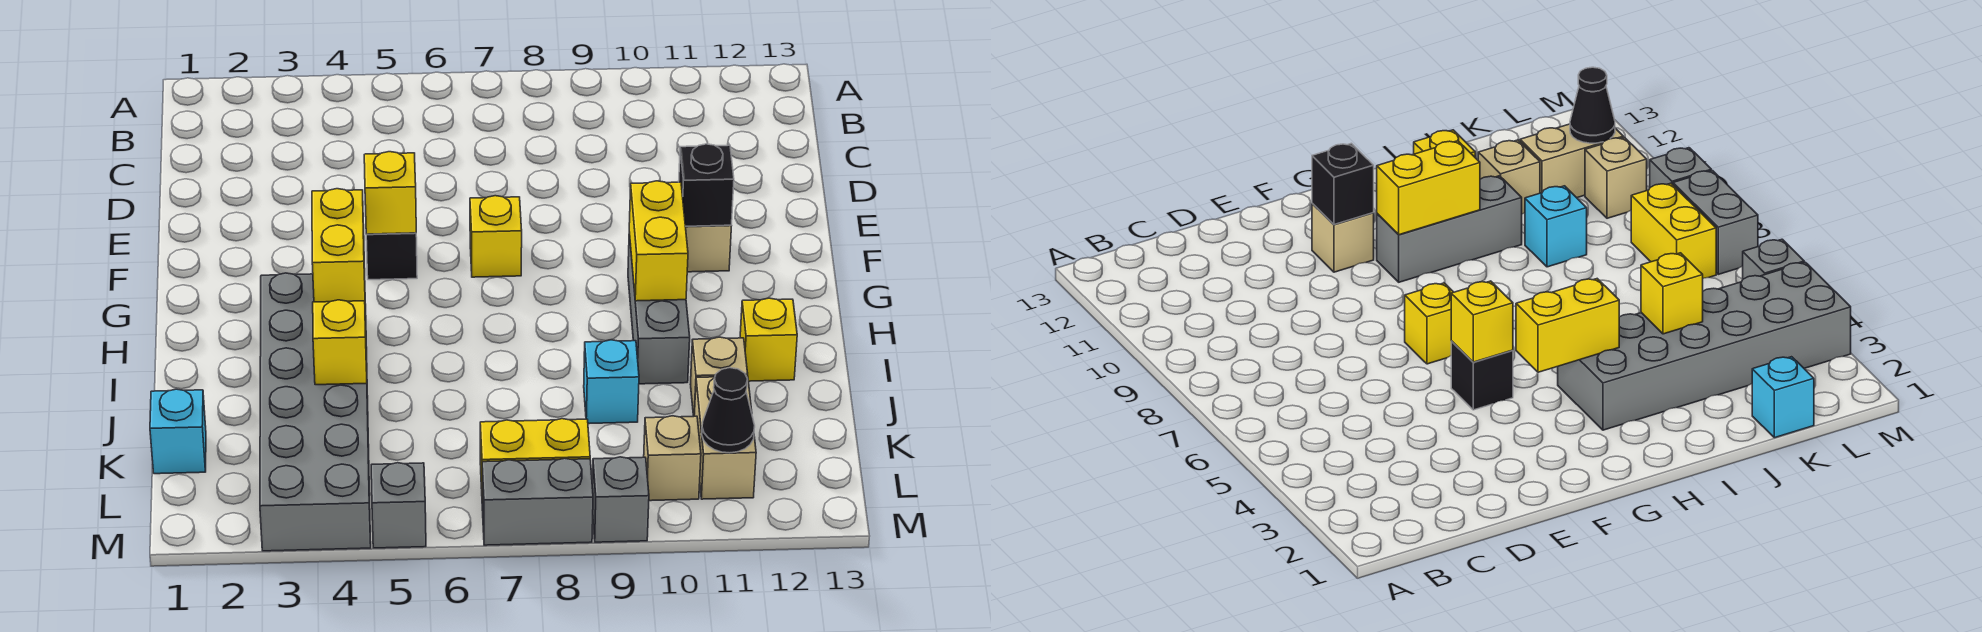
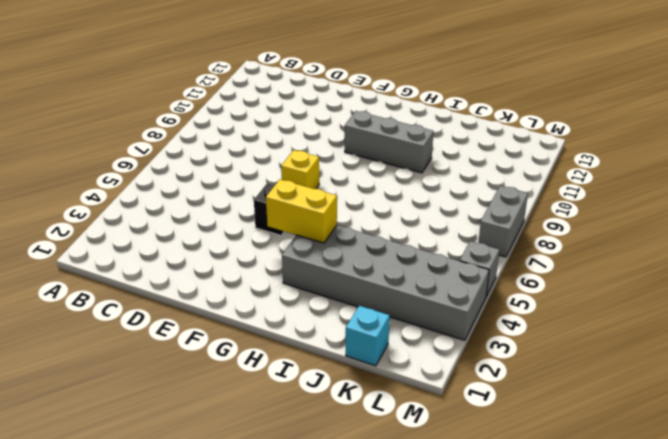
none -> tan brick F11 level 1
none -> yellow brick I12 level 1
none -> cyan brick J9 level 1

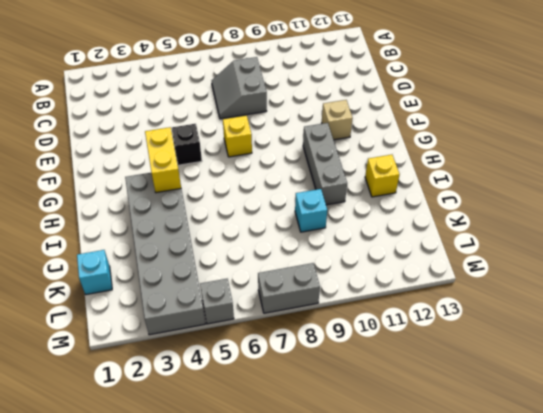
grey slope C7:D8 level 1 top 8 -> none
none -> tan brick J11 level 1
none -> tan brick K11:L11 level 1
none -> yellow brick L7:L8 level 1

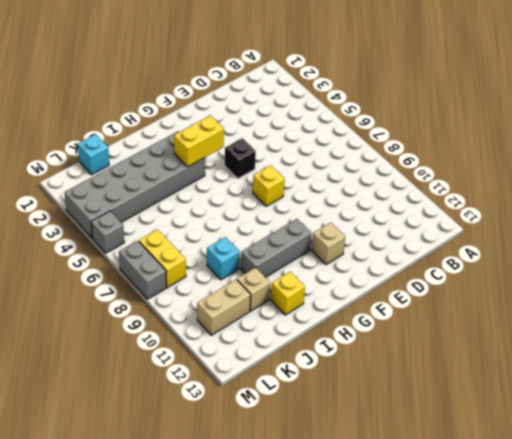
none -> tan brick L10 level 1
none -> grey brick M9 level 1
none -> yellow brick F5 level 2

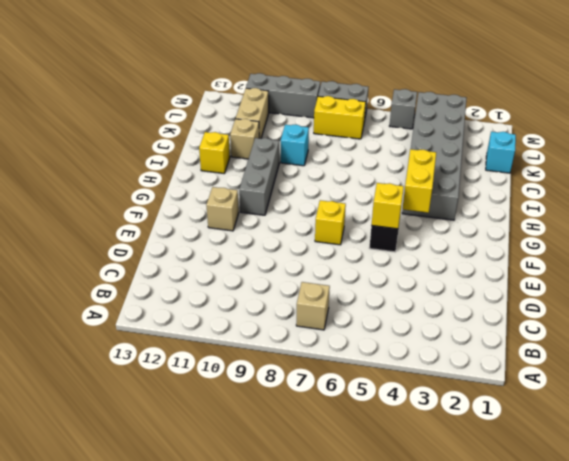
tan brick B7 level 1 -> tan brick L10 level 1
grey brick M9:M11 level 1 -> grey brick M9 level 1
none -> black brick F11 level 2
none -> yellow brick G10:H10 level 2
none -> yellow brick J4 level 2

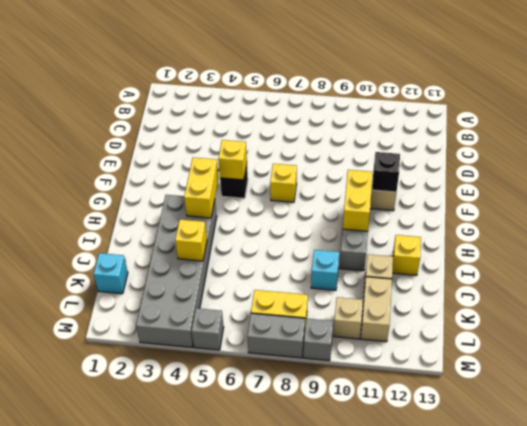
none -> black cone L11 level 2

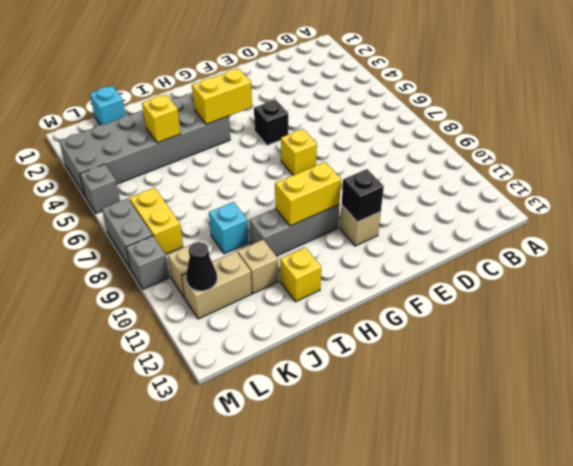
none -> yellow brick F5 level 2

